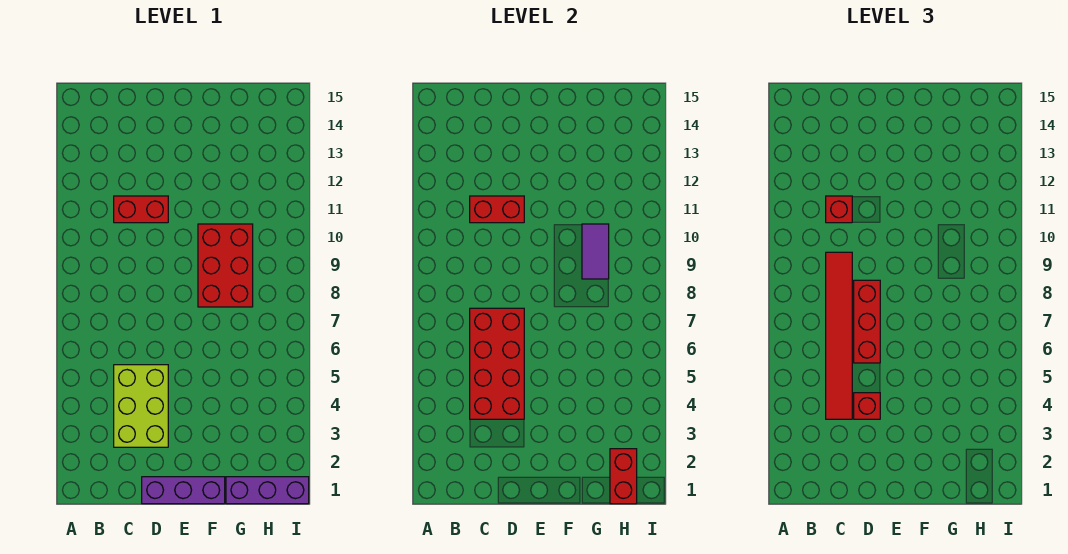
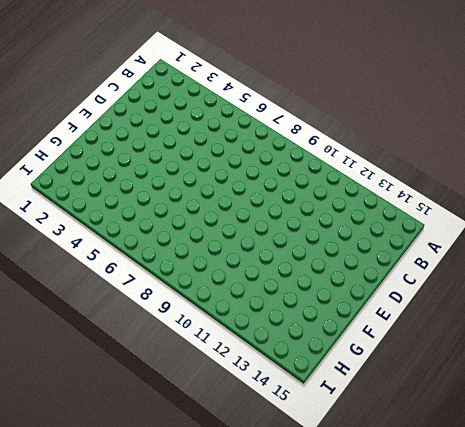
none -> lime brick C3:D5 level 1
none -> red brick C11:D11 level 1
none -> purple brick D1:F1 level 1

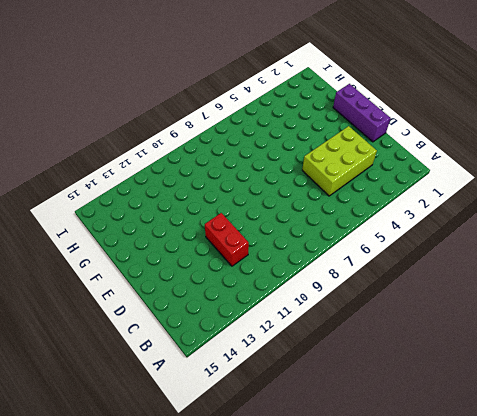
none -> red brick F8:G10 level 1
none -> purple brick G1:I1 level 1
none -> red brick C4:D7 level 2

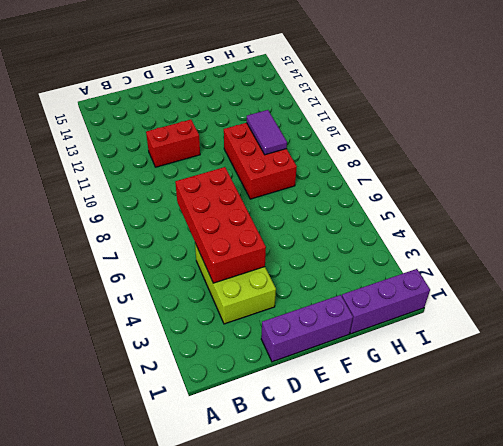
none -> red brick C11:D11 level 2
none -> red brick H1:H2 level 2
none -> red tile C4:C9 level 3

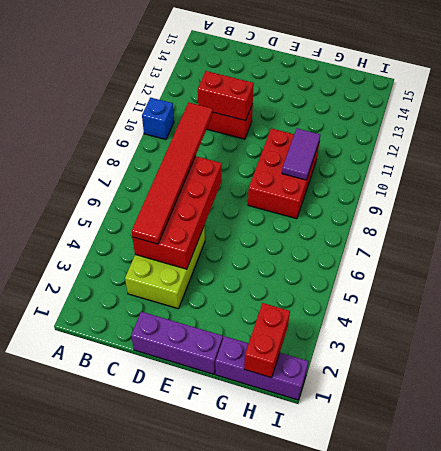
blue brick A10 level 1 -> none
none -> red brick C11 level 3
none -> red brick D4 level 3
none -> red brick D6:D8 level 3

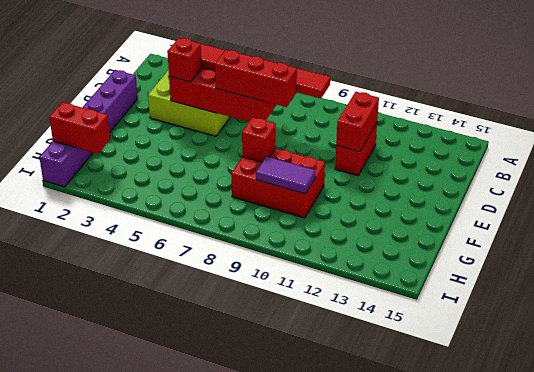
red brick F8 level 2 -> red brick C11 level 3

